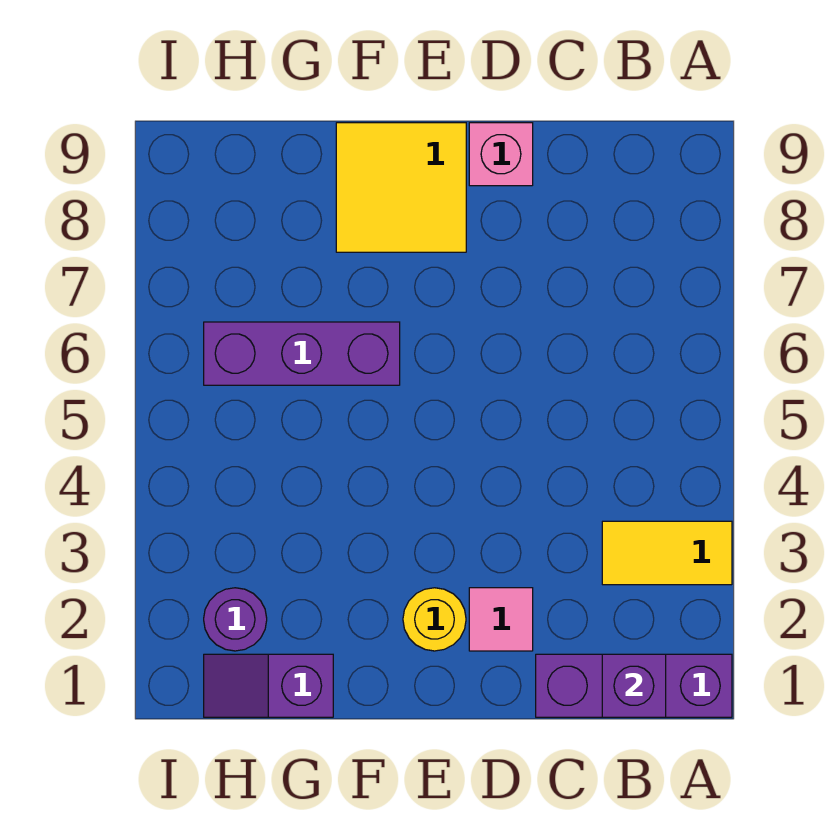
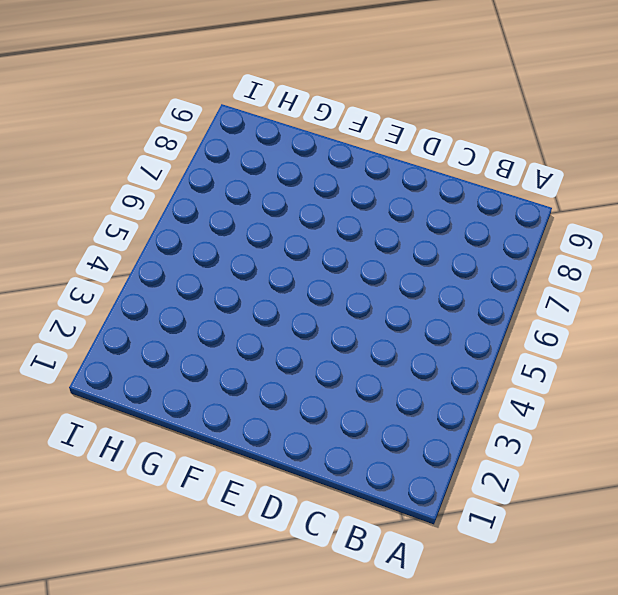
none -> purple brick A1:C1 level 1
none -> yellow tile A3:B3 level 1

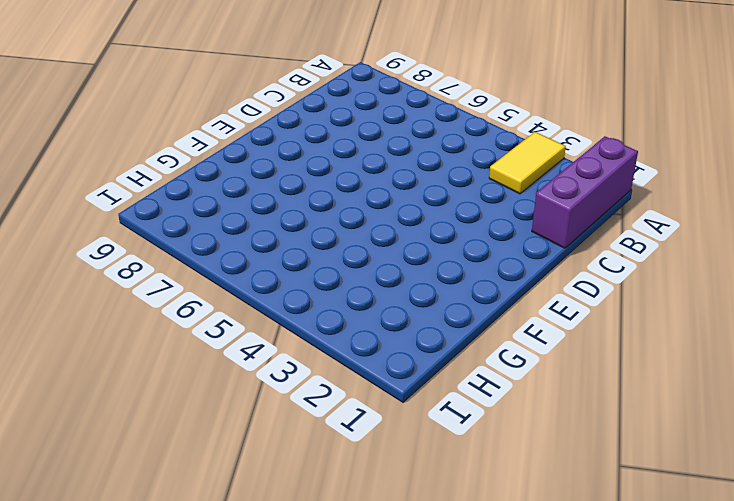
none -> pink tile D2 level 1
none -> pink brick D9 level 1

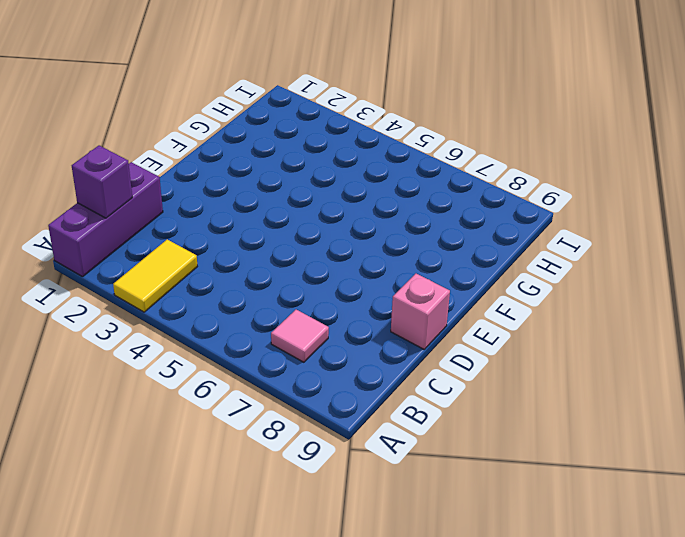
pink tile B7 level 1 -> pink tile D2 level 1
none -> yellow round brick E2 level 1
none -> yellow tile E8:F9 level 1

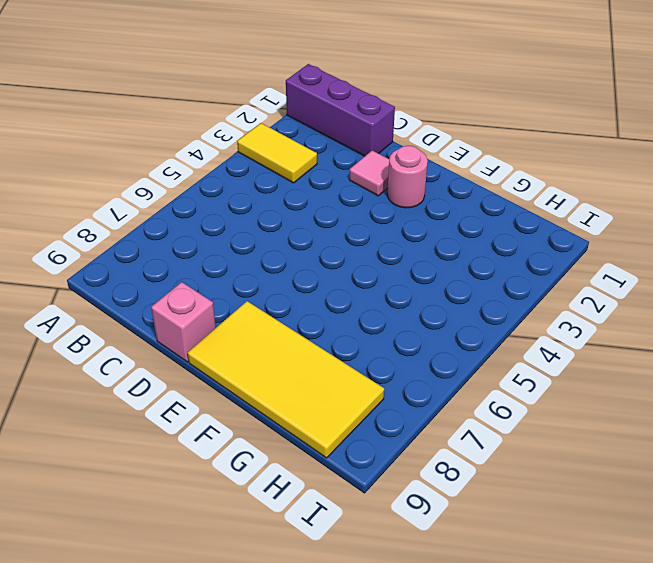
pink round brick E2 level 1 -> yellow round brick E2 level 1
yellow tile E8:H9 level 1 -> yellow tile E8:F9 level 1
none -> purple brick F6:H6 level 1
none -> purple slope G1:H1 level 1 top G

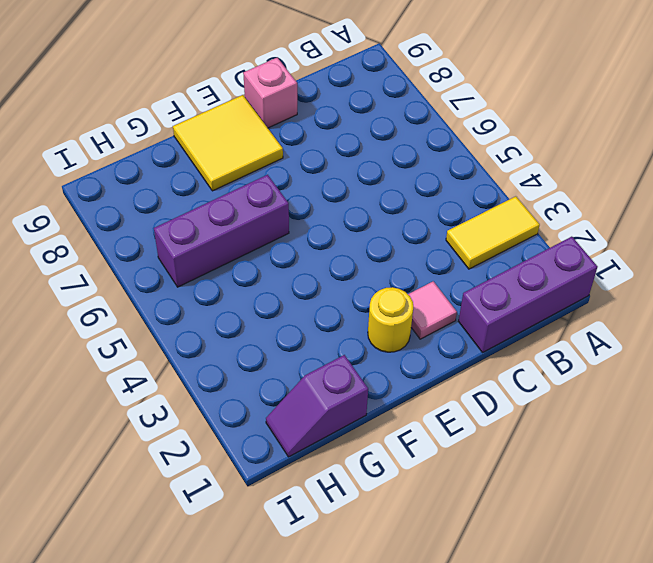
none -> purple round brick H2 level 1
none -> purple brick B1 level 2

